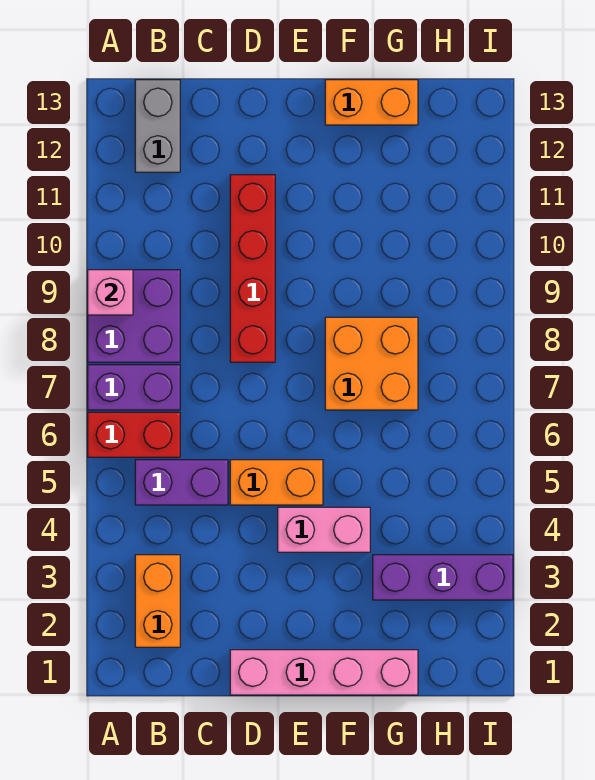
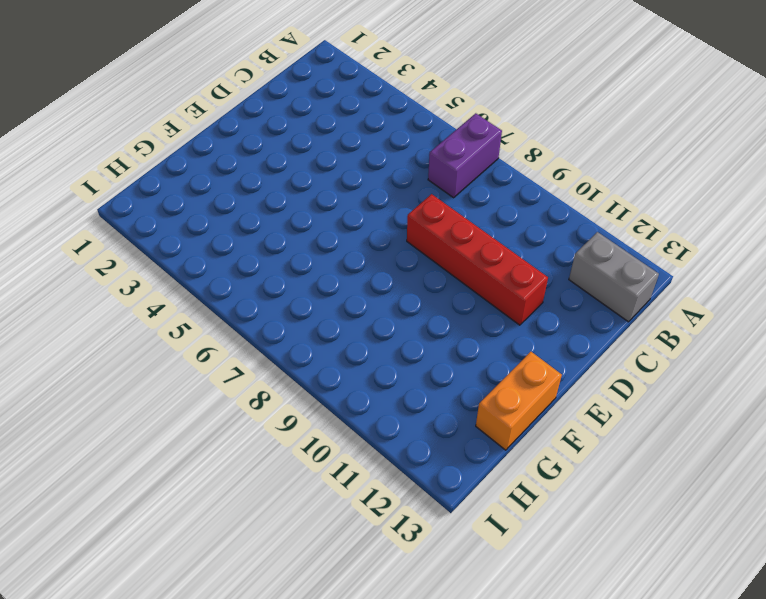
none -> red brick A6:B6 level 1
none -> purple brick A8:B9 level 1
none -> orange brick B2:B3 level 1

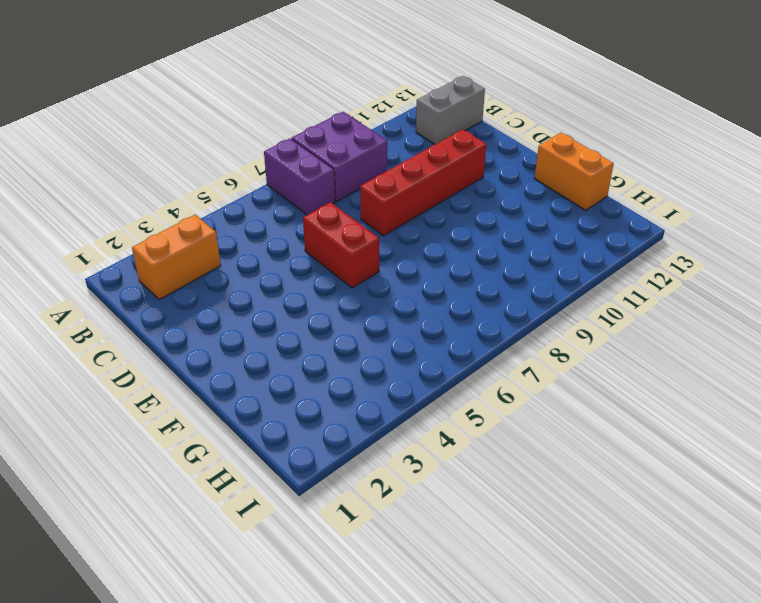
red brick D6:E6 level 1 -> red brick A6:B6 level 1
none -> purple brick B5:C5 level 1
none -> pink brick D1:G1 level 1
none -> orange brick D5:E5 level 1

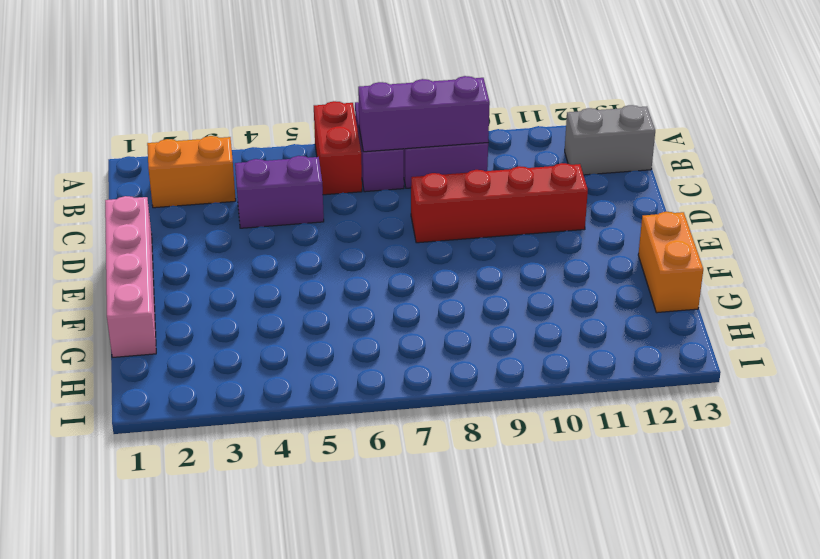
purple brick B7:B9 level 2 -> purple brick G3:I3 level 1
purple brick C4:C5 level 1 -> purple brick B5:C5 level 1
none -> orange brick D5:E5 level 1
none -> pink brick E4:F4 level 1
none -> orange brick F7:G8 level 1

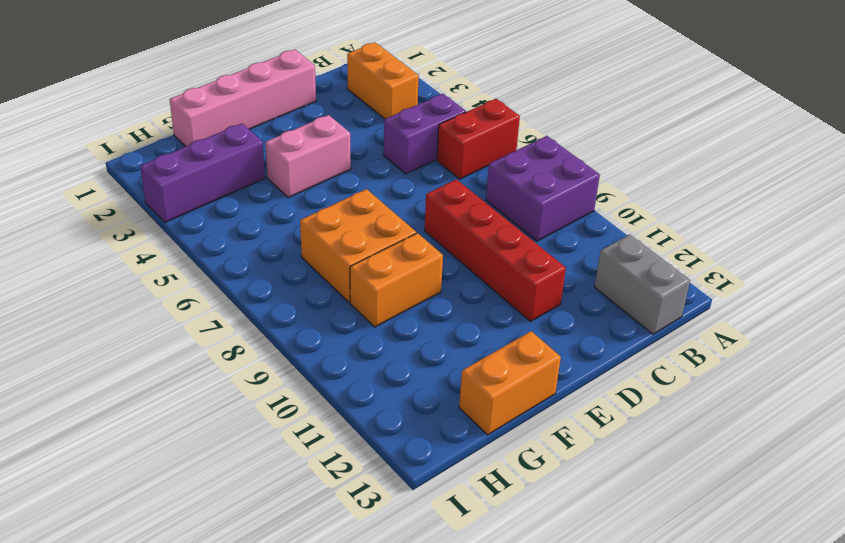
orange brick F9:G9 level 1 -> orange brick D5:E5 level 1
none -> purple brick A7:B7 level 1
none -> pink brick A9 level 2

